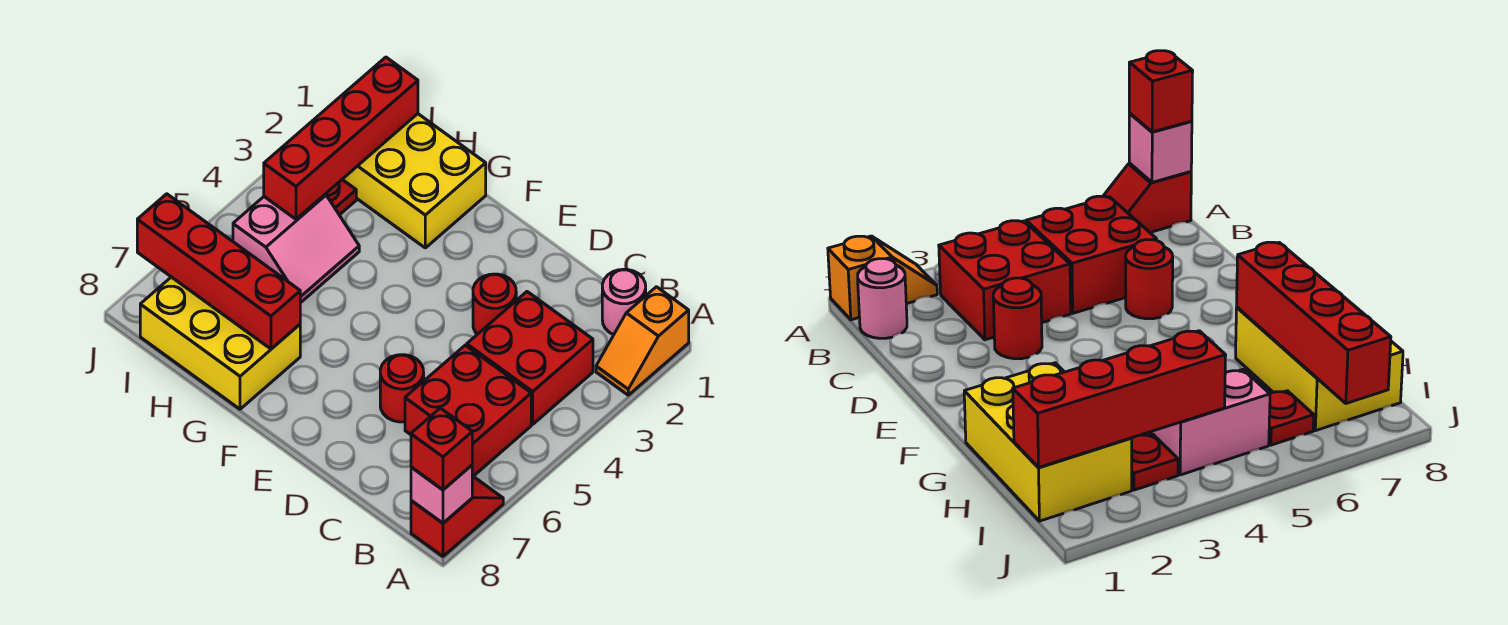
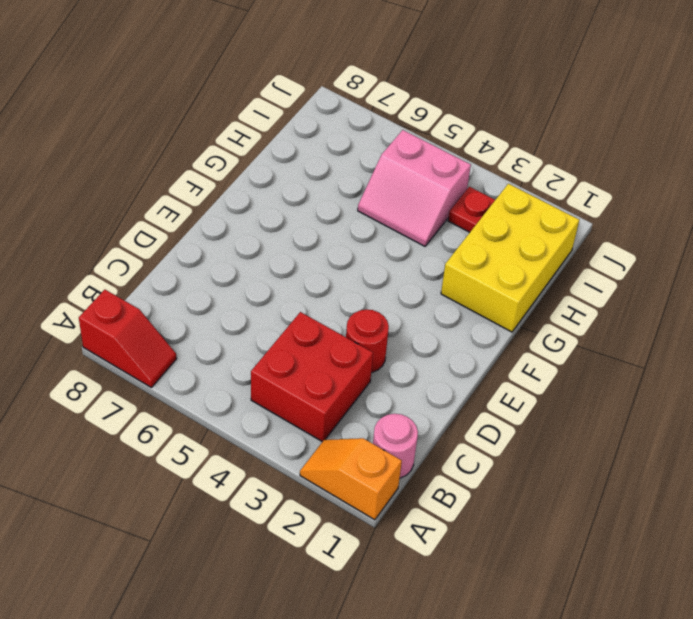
none -> red brick B5:C6 level 1
none -> red round brick D6 level 1
none -> yellow brick G7:I8 level 1

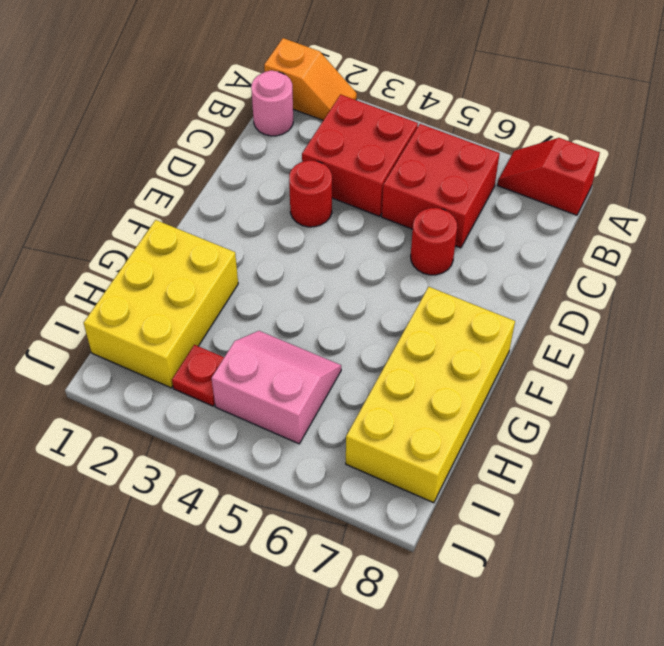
yellow brick F7:I8 level 1 -> yellow brick G7:I8 level 1
none -> red plate I6 level 1
none -> pink brick A8 level 2
none -> red brick G7:J7 level 2

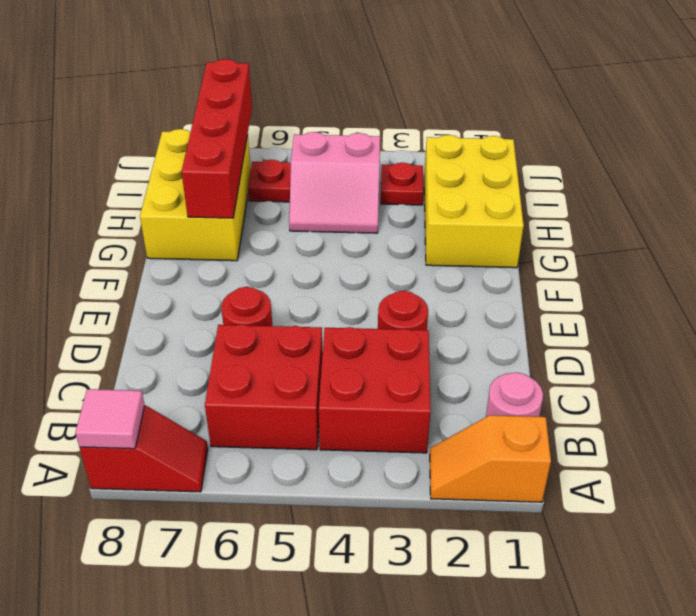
pink tile A8 level 2 -> pink brick A8 level 2
none -> red brick I1:I4 level 2
none -> red brick A8 level 3

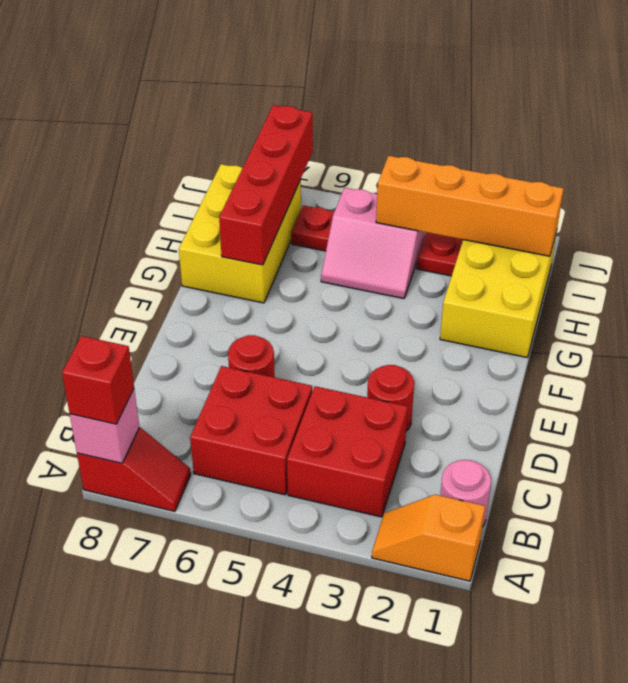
orange brick I1:I4 level 2 -> red brick I1:I4 level 2

